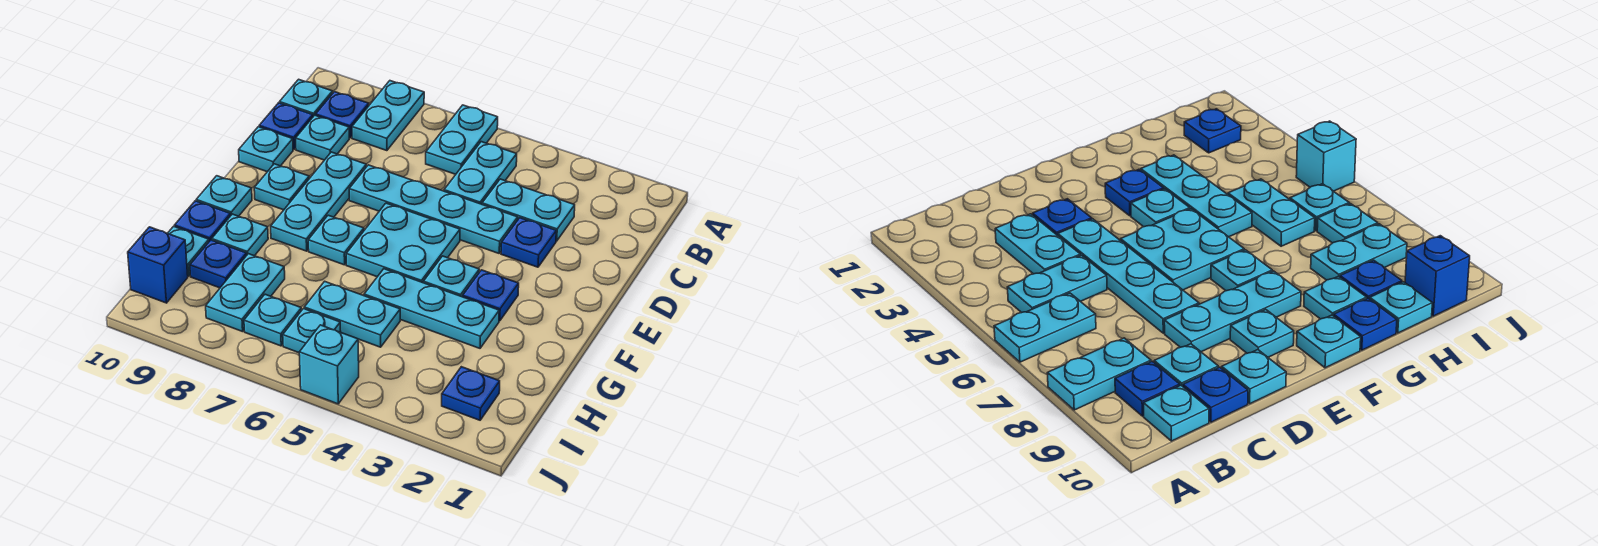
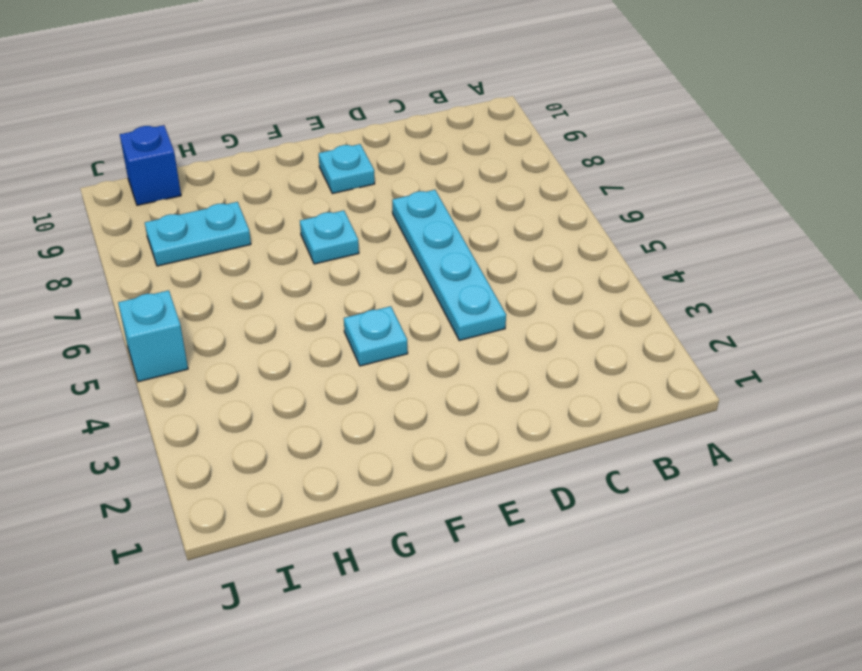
none -> cyan plate A6:B6 level 1
none -> cyan plate A8:B8 level 1
none -> cyan plate B5:C5 level 1
none -> blue plate B9 level 1

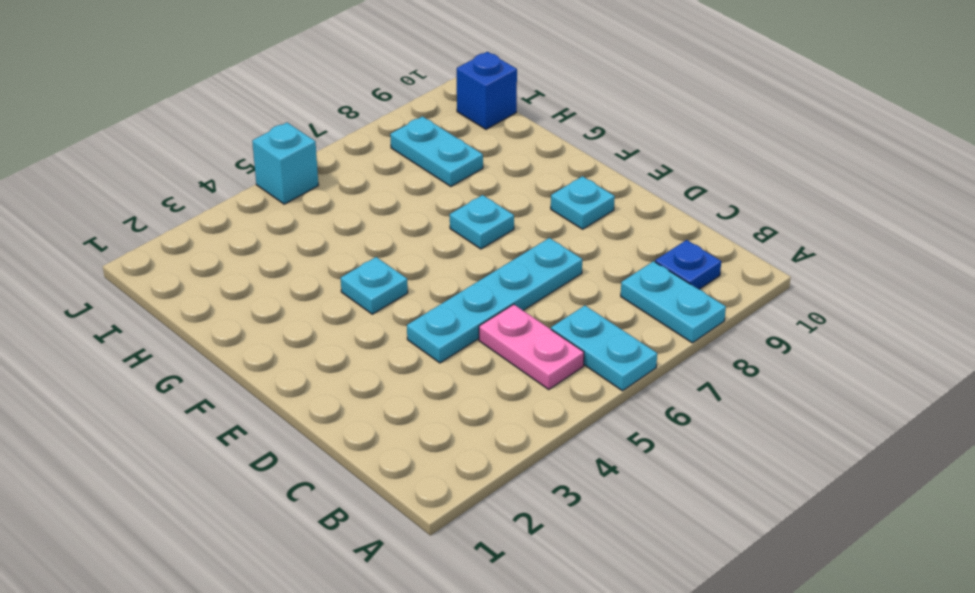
pink plate B5:C5 level 1 -> cyan plate B5:C5 level 1
none -> cyan plate B10 level 1
none -> cyan plate C3:C4 level 1
none -> cyan plate C9 level 1
none -> blue plate C10 level 1

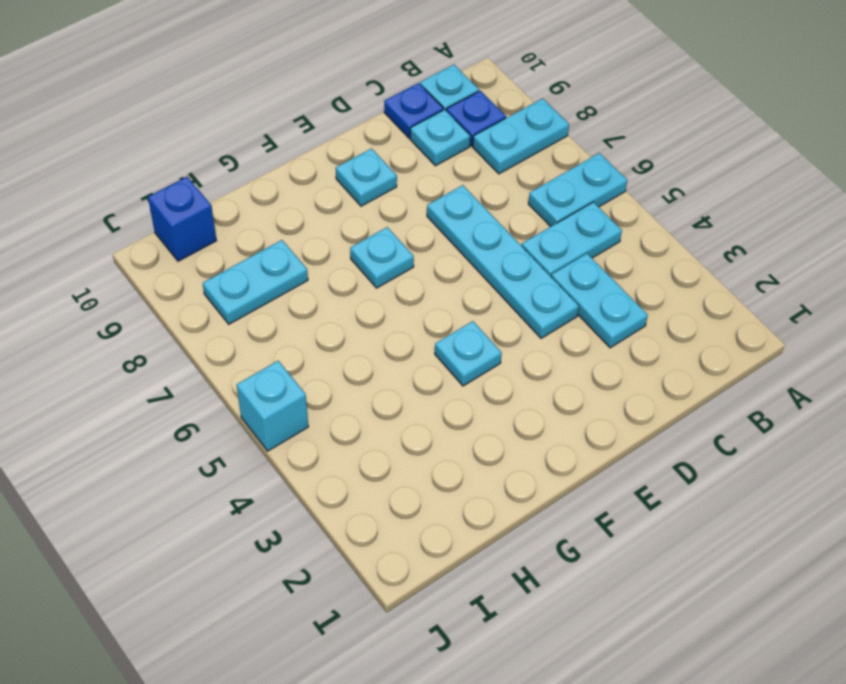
none -> blue plate D3 level 1
none -> cyan plate D8:F8 level 1
none -> cyan plate D10 level 1
none -> cyan plate E5:F6 level 1

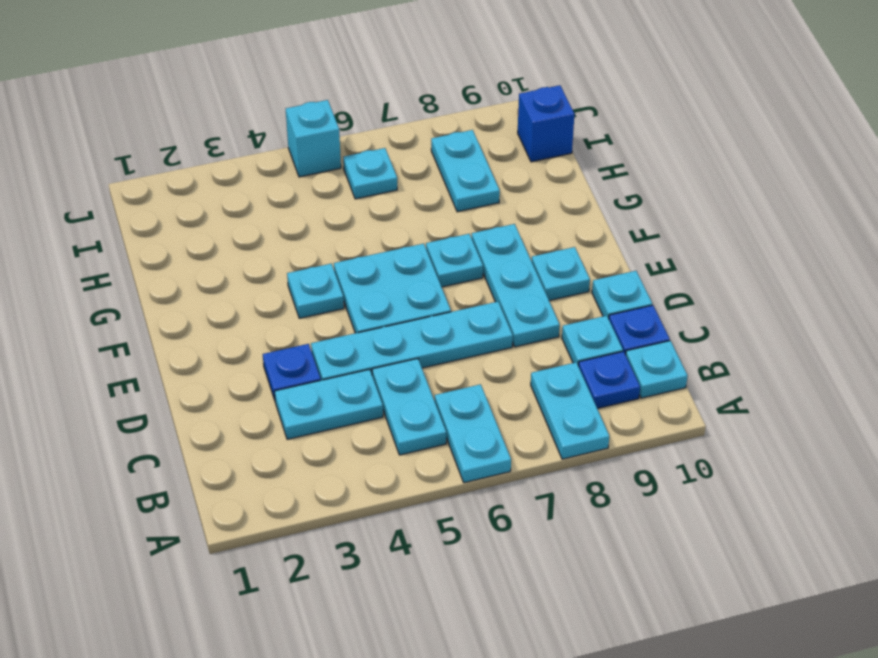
none -> blue plate F3 level 1
none -> cyan plate F10 level 1
none -> cyan plate G3:G5 level 1
none -> cyan plate G9 level 1

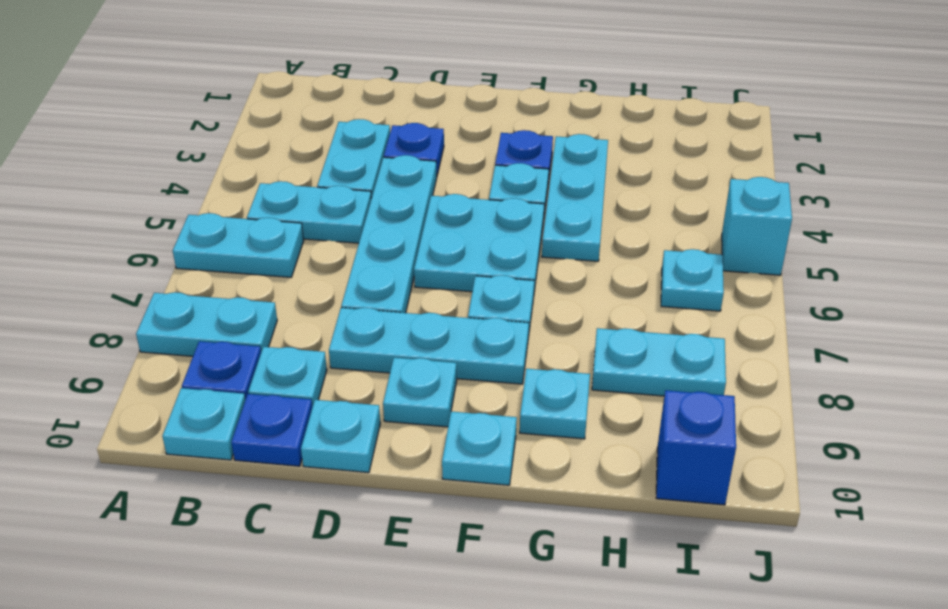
none -> blue plate G10 level 1
none -> cyan plate H5:H6 level 1
none -> blue plate H9 level 1
none -> cyan plate H10 level 1

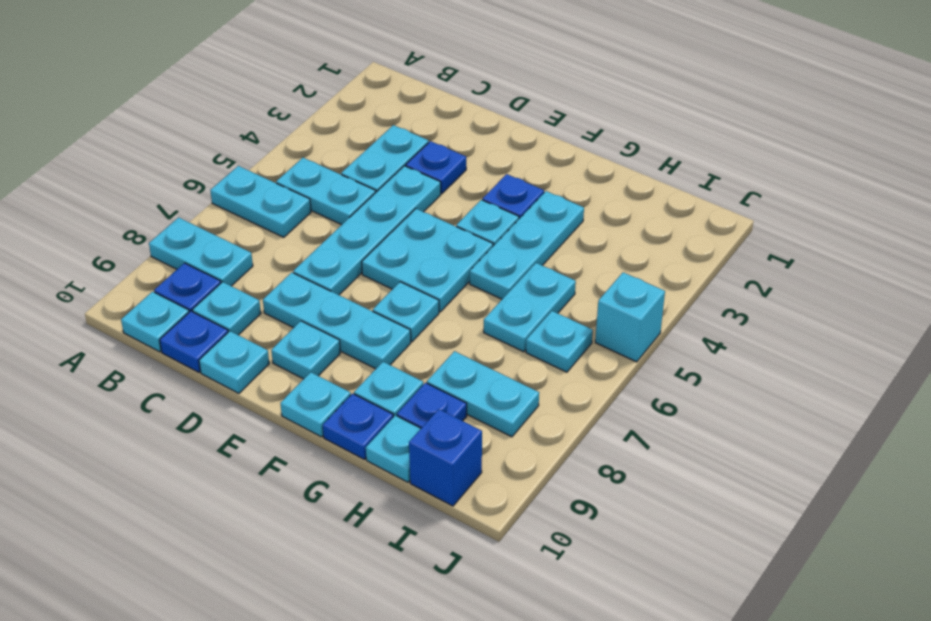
none -> blue plate I2 level 1
none -> cyan plate I7 level 1

